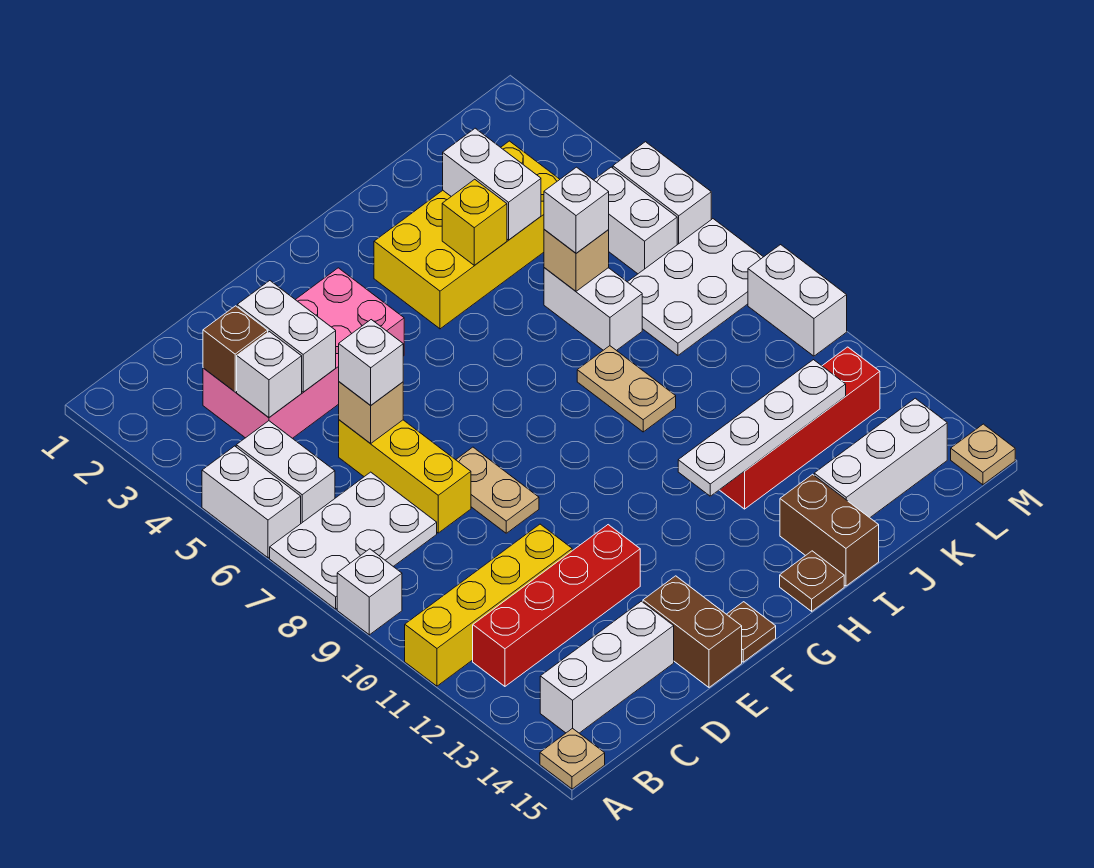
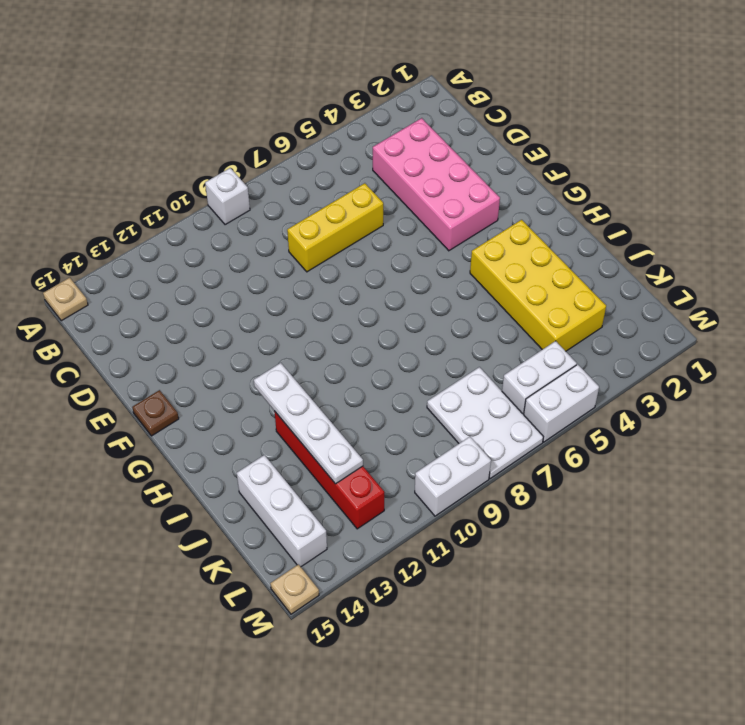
none -> white brick A5:A6 level 1
none -> white plate A7:C8 level 1
none -> yellow brick A11:D11 level 1
none -> white brick B5:B6 level 1

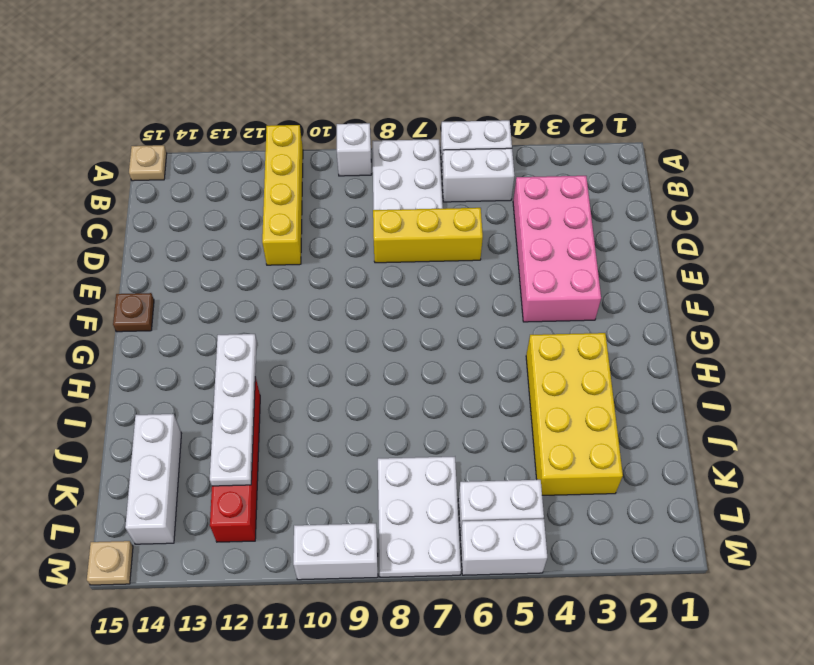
none -> red brick B12:E12 level 1
none -> white brick B14:D14 level 1
none -> tan plate E8:E9 level 1
none -> brown brick E14:E15 level 1

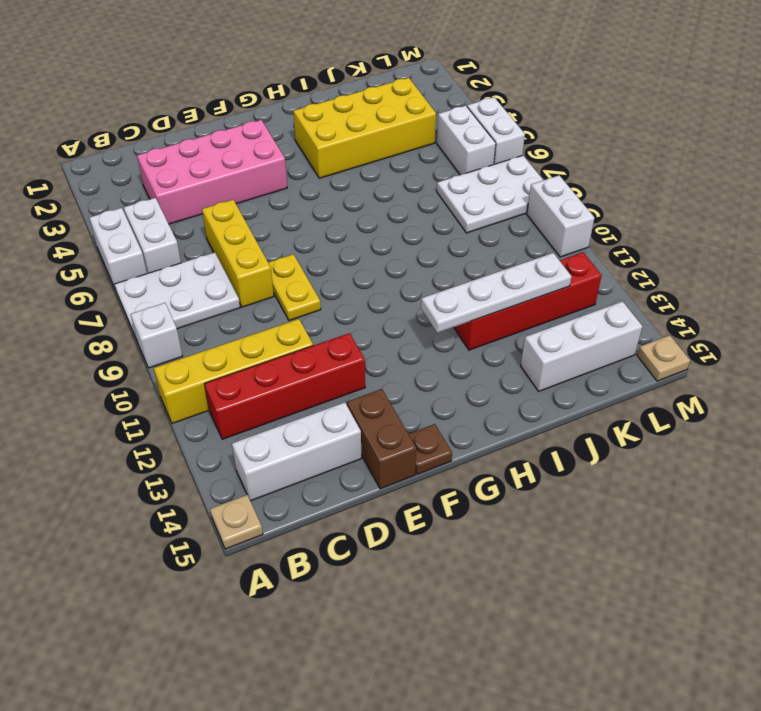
yellow plate E8:E9 level 1 -> tan plate E8:E9 level 1
none -> brown plate H15 level 1
none -> tan plate I8:I9 level 1
none -> brown brick I14:I15 level 1
none -> white brick J6:J7 level 1

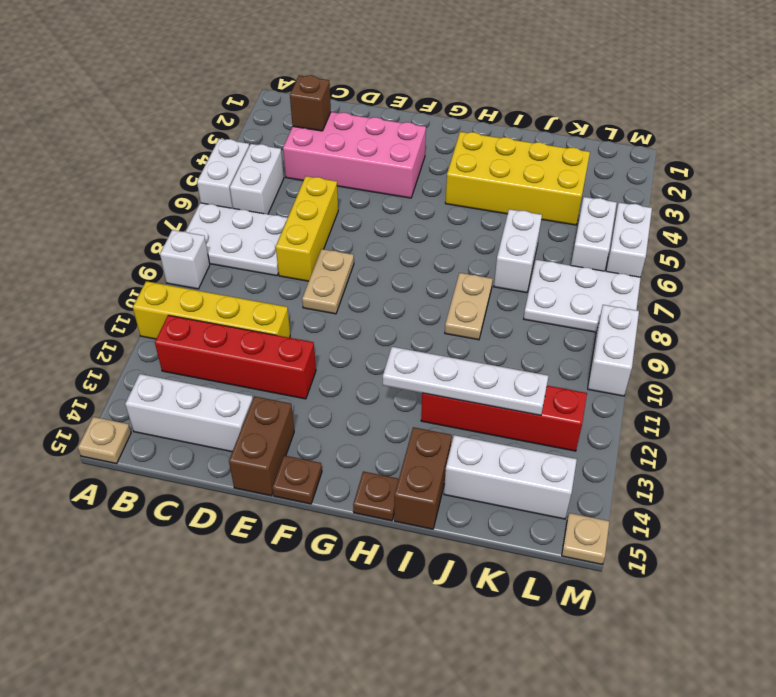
none -> white brick C4 level 2
none -> white brick D3:D4 level 2
none -> tan brick D6 level 2
none -> yellow brick I4 level 2

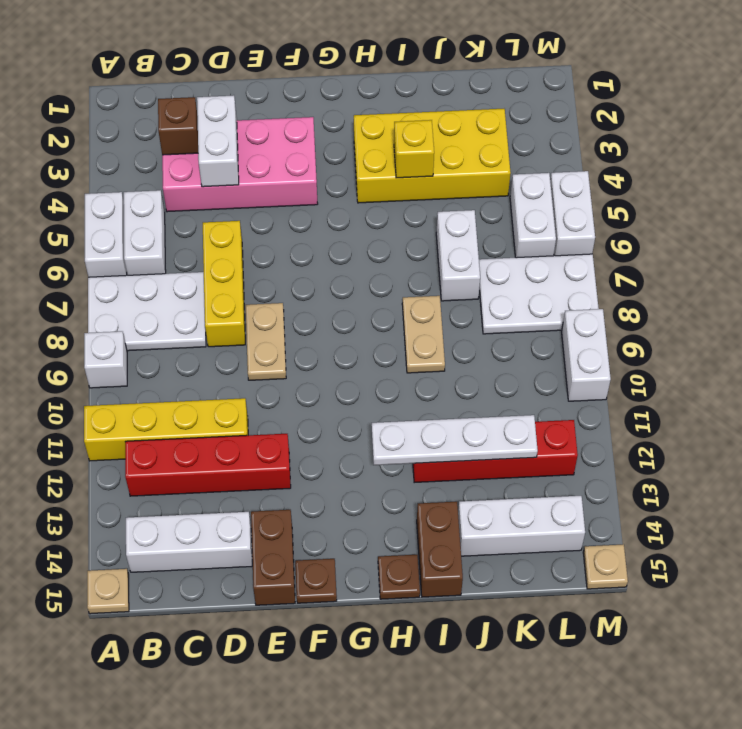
none -> white brick C4 level 2
none -> tan brick D6 level 2
none -> white brick J3:J4 level 2
none -> tan brick J6 level 2

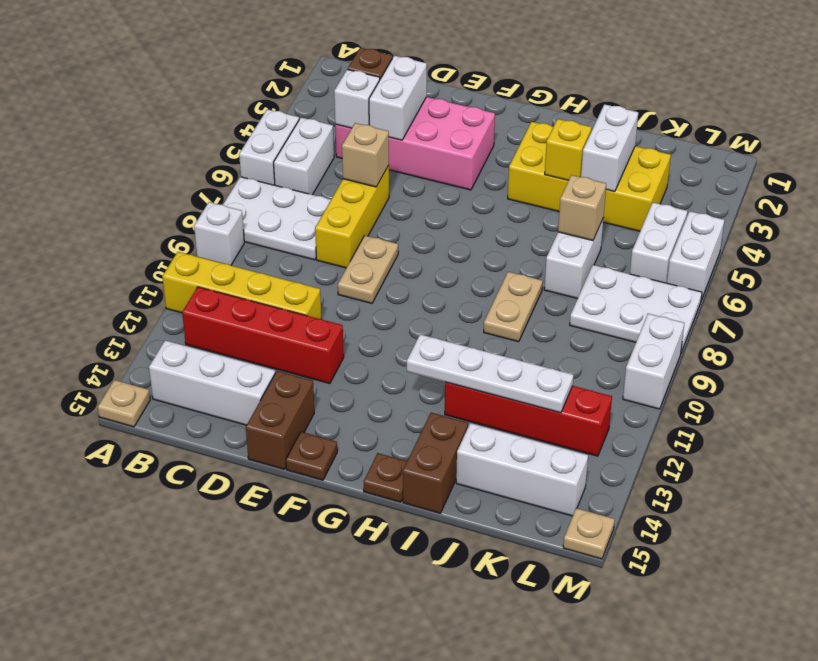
none -> white brick D6 level 3
none -> white brick J6 level 3

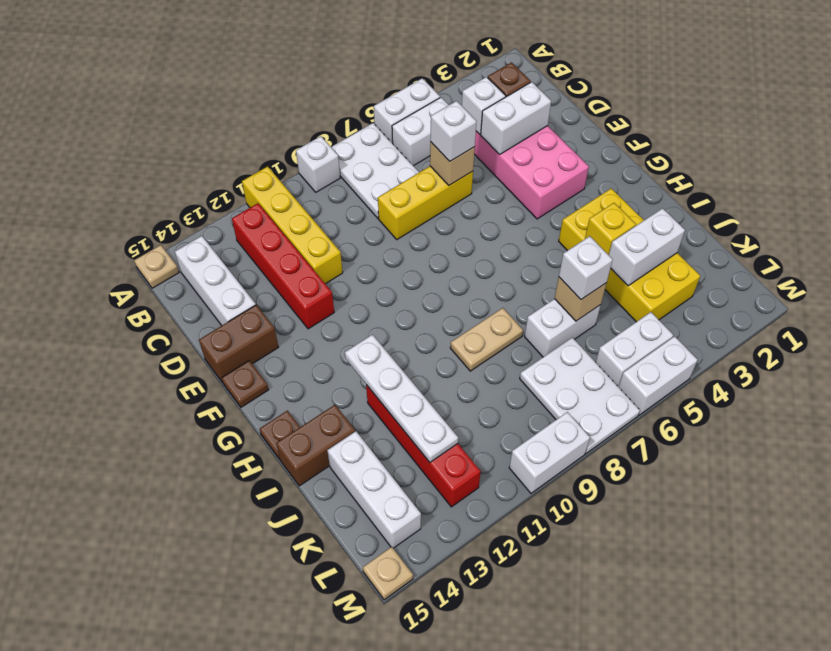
none -> tan plate E8:E9 level 1

